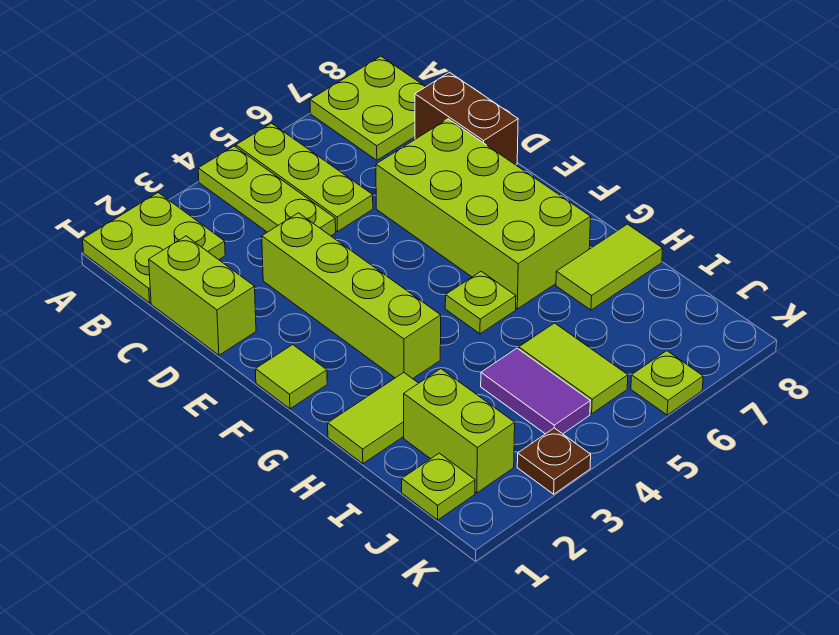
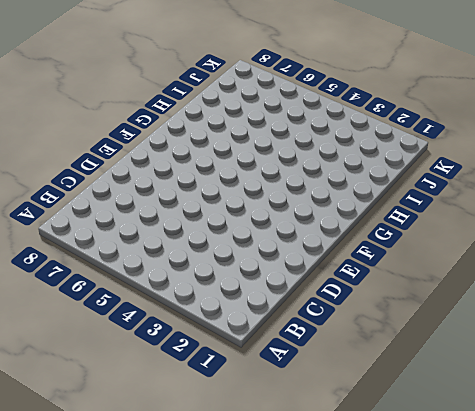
none -> lime plate A1:B2 level 1
none -> lime plate A4:C4 level 1
none -> lime plate A5:C5 level 1

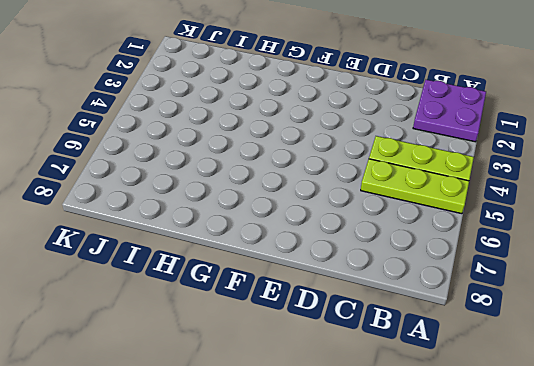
purple plate A1:B2 level 1 -> lime plate A1:B2 level 1
none -> lime plate A7:B8 level 1
none -> lime brick C1:D1 level 1
none -> brown brick C8:D8 level 1

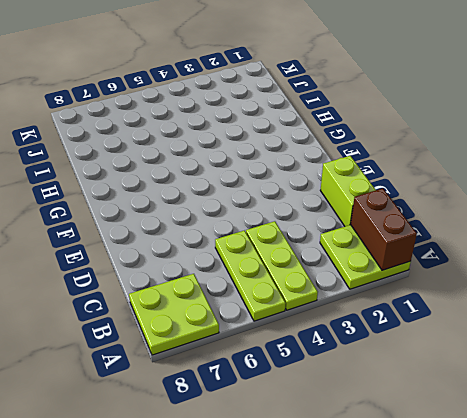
brown brick A1:B1 level 2 -> brown brick C8:D8 level 1
none -> lime brick D3:G3 level 1
none -> lime brick D6:G7 level 1
none -> lime tile F1 level 1

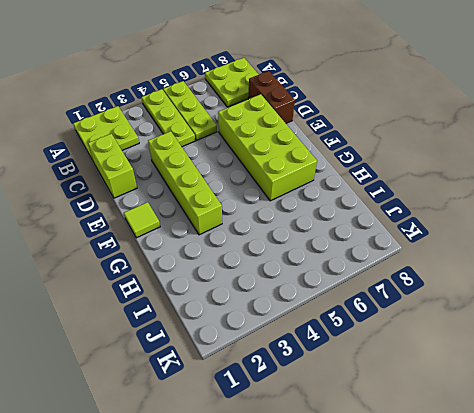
none -> lime plate G5 level 1
none -> lime tile H1:H2 level 1
none -> lime tile H7:H8 level 1

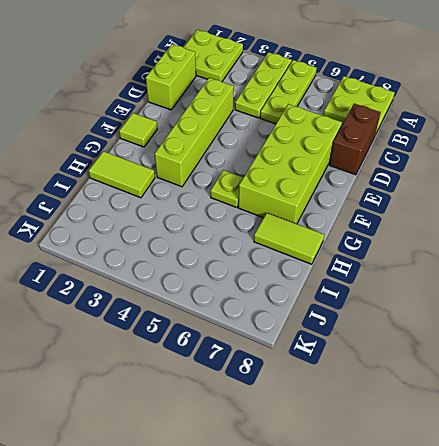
none -> lime brick I2:J2 level 1
none -> purple tile I4:J4 level 1
none -> lime tile I5:J5 level 1

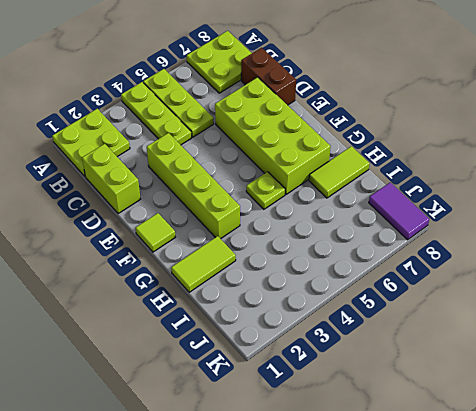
purple tile J8:K8 level 1 -> purple tile I4:J4 level 1
none -> lime brick I2:J2 level 1
none -> lime tile I5:J5 level 1
none -> lime plate J1 level 1

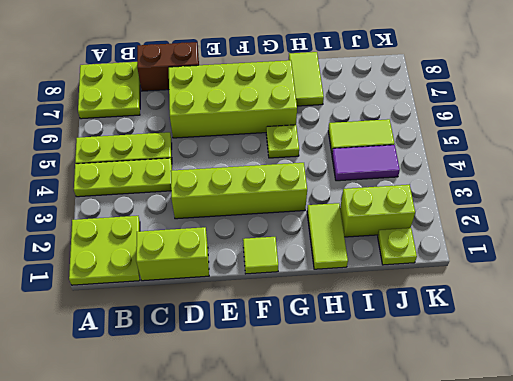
none -> brown plate K3 level 1
none -> lime plate K6 level 1

